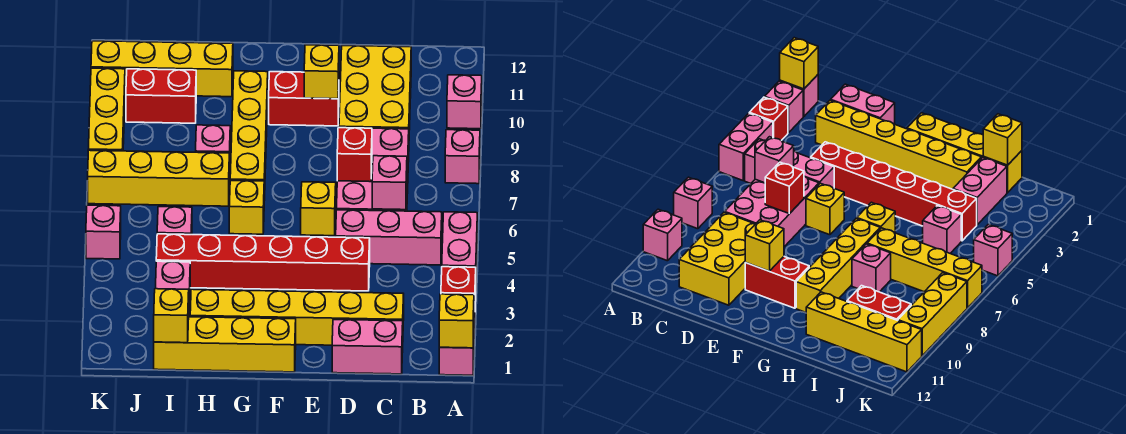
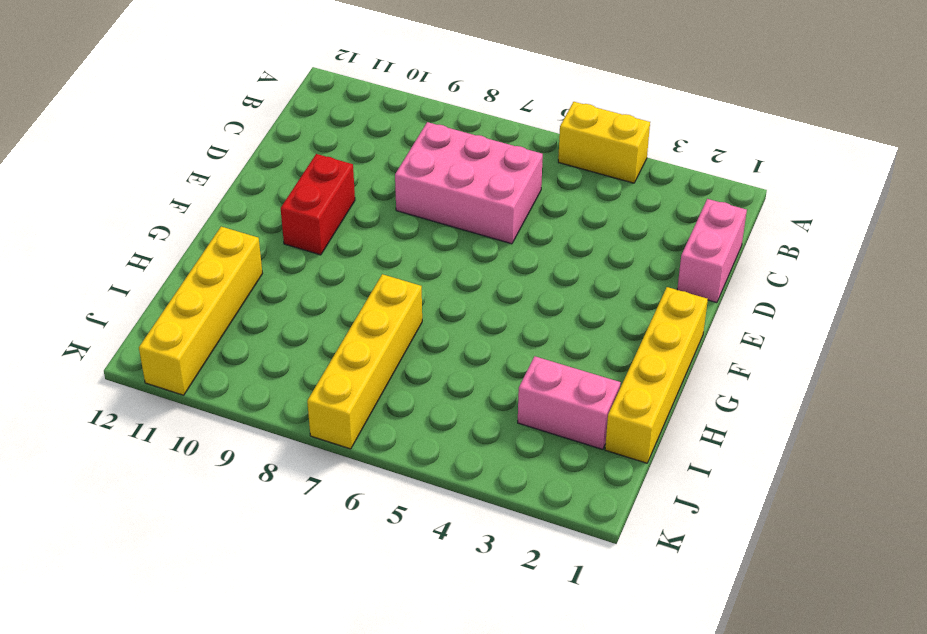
yellow brick A4:A5 level 1 -> pink brick A4:A5 level 1
none -> pink brick A1 level 1
none -> pink brick A2 level 1
none -> red brick A3 level 1
none -> pink brick A8 level 1

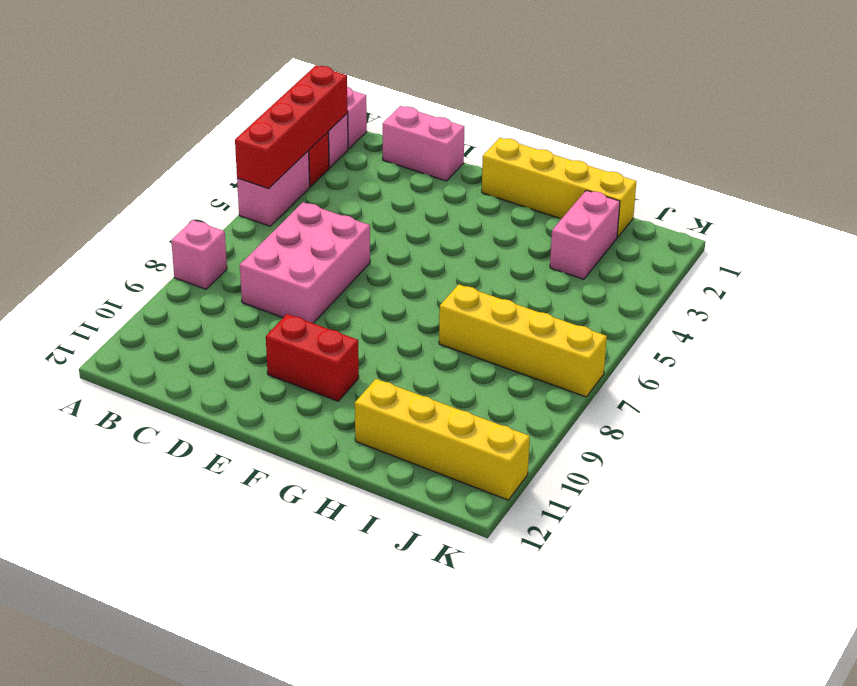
red brick A2:A5 level 2 -> none
none -> pink brick A10 level 1
none -> pink brick B5:D5 level 1
none -> yellow brick C2:H2 level 1
none -> yellow brick C9:D11 level 1

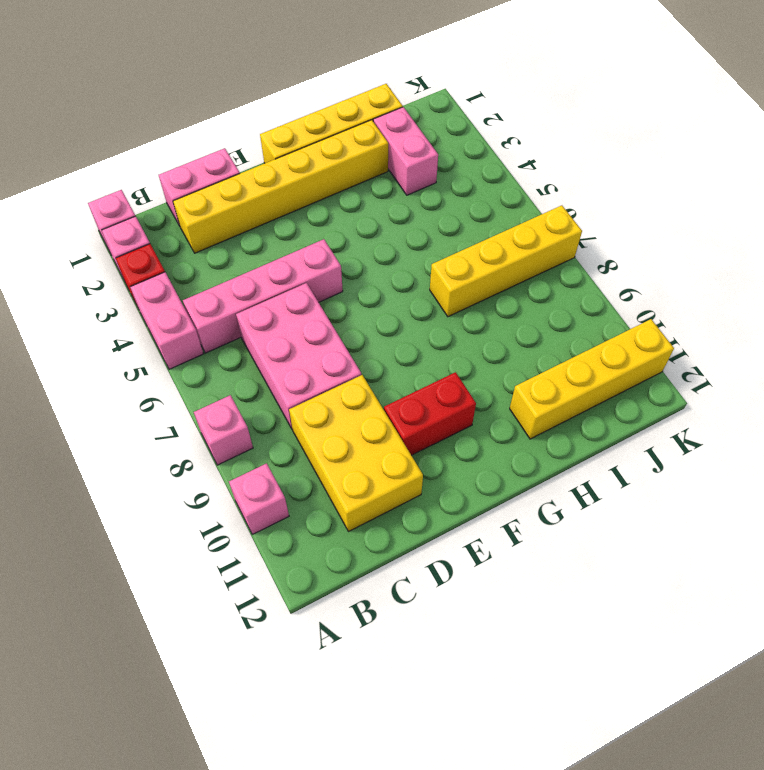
pink brick B5:E5 level 1 -> pink brick B5:D5 level 1
none -> red brick D4:I4 level 1
none -> yellow brick E6 level 1
none -> yellow brick G6 level 1
none -> yellow brick G7:G10 level 1

